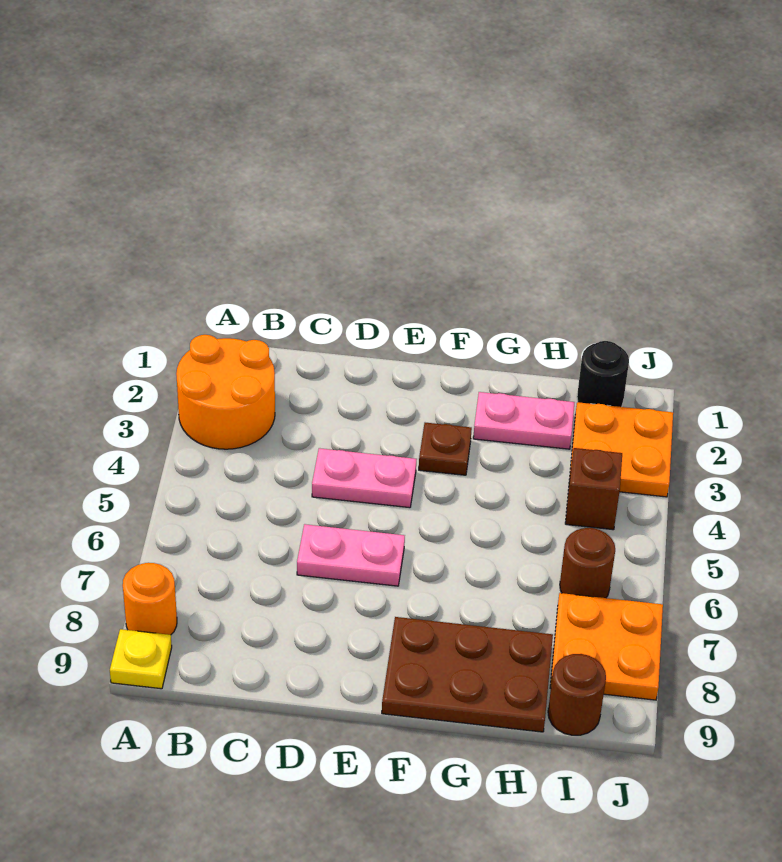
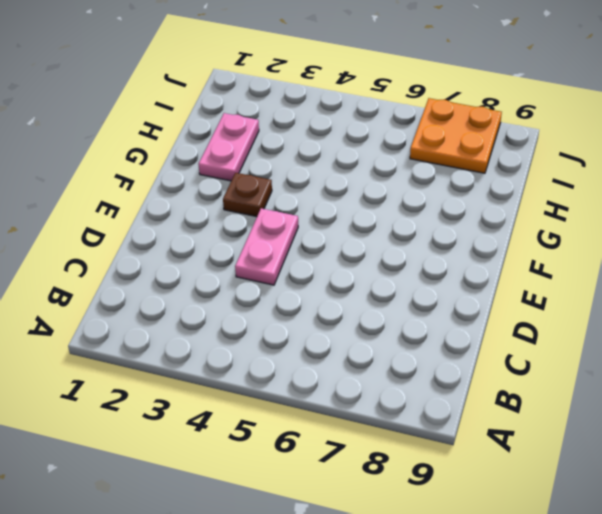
none -> orange round brick A2:B3 level 1
none -> orange round brick A8 level 1
none -> yellow plate A9 level 1

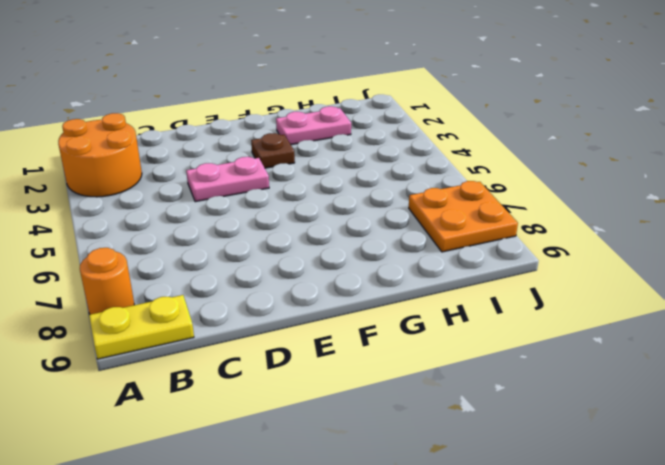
yellow plate A9:B9 level 1 -> yellow plate A9 level 1
none -> pink plate D6:E6 level 1
none -> brown plate F8:H9 level 1
none -> black round brick I1 level 1

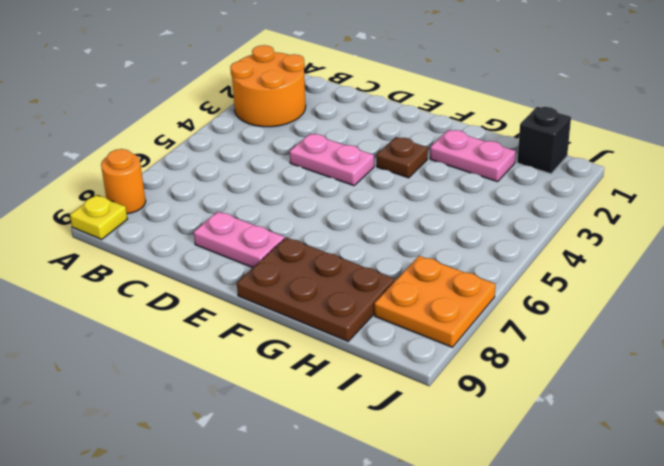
pink plate D8:E8 level 1 -> pink plate D6:E6 level 1
black brick I1 level 1 -> black round brick I1 level 1
none -> orange plate I2:J3 level 1
none -> brown brick I4 level 1
none -> brown round brick I6 level 1

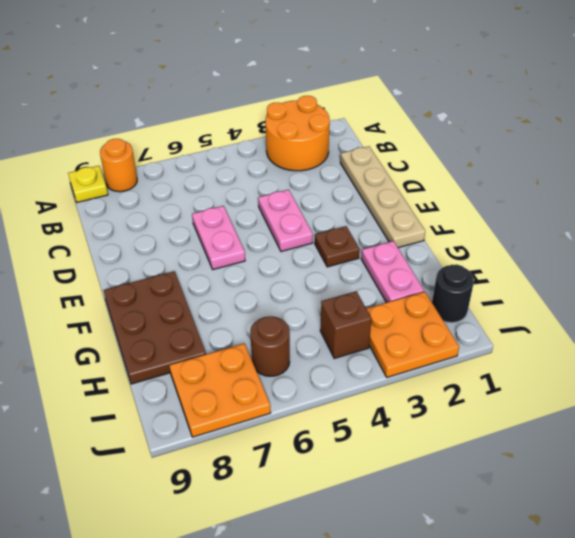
tan plate C1:F1 level 1 -> none
none -> brown round brick I9 level 1

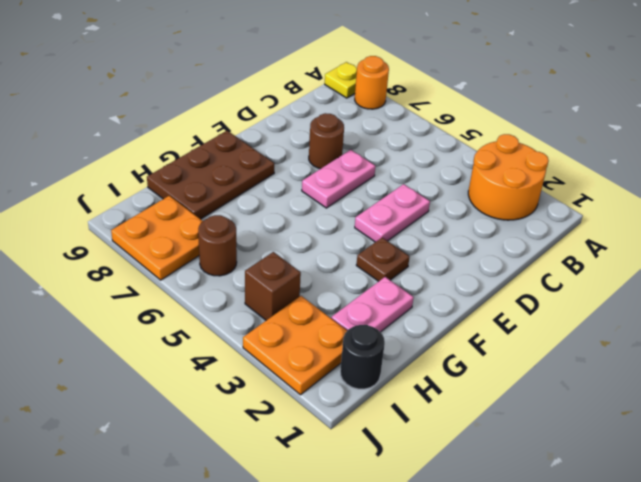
brown round brick D7 level 1 -> brown round brick I9 level 1

